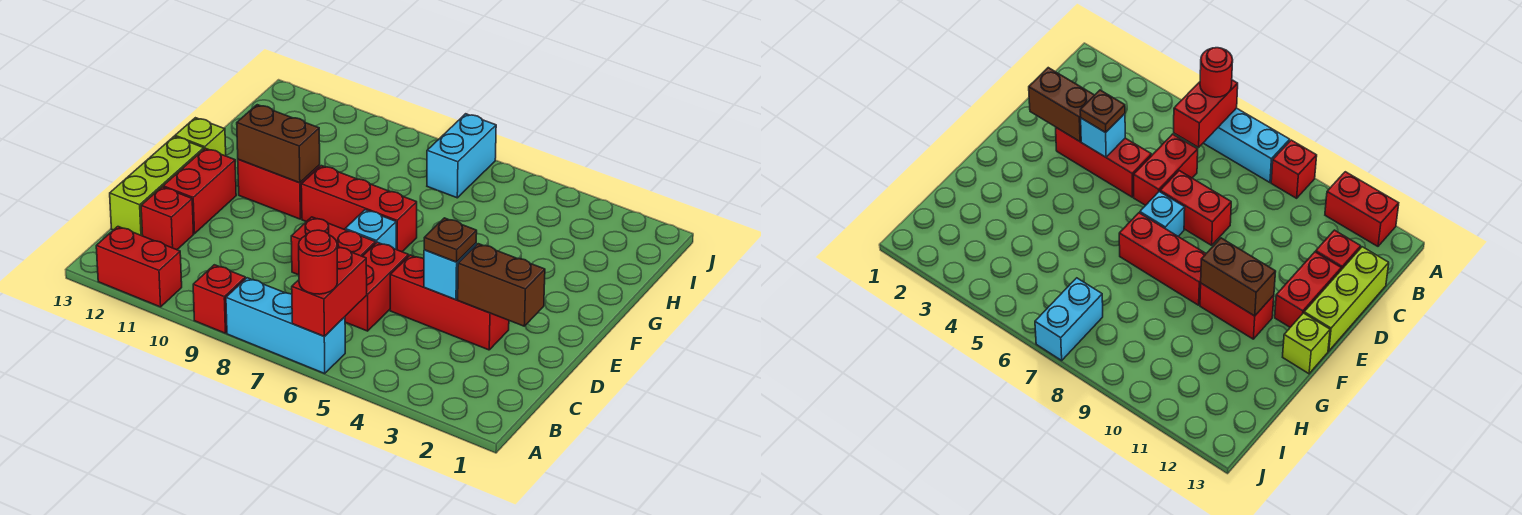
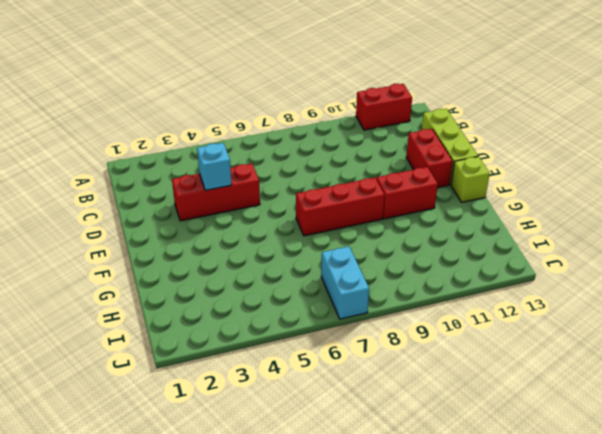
none -> cyan brick A6:A8 level 1
none -> red brick A9 level 1
none -> red brick C6:D6 level 1

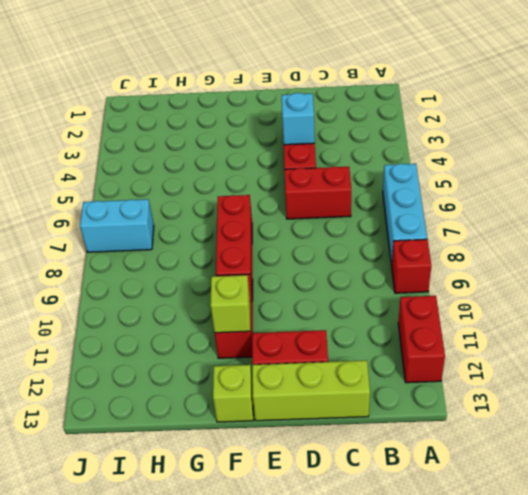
lime brick F11 level 2 -> brown brick F10:F11 level 2
none -> red brick C12 level 1
none -> red brick D7:D8 level 1
none -> cyan brick E7 level 1

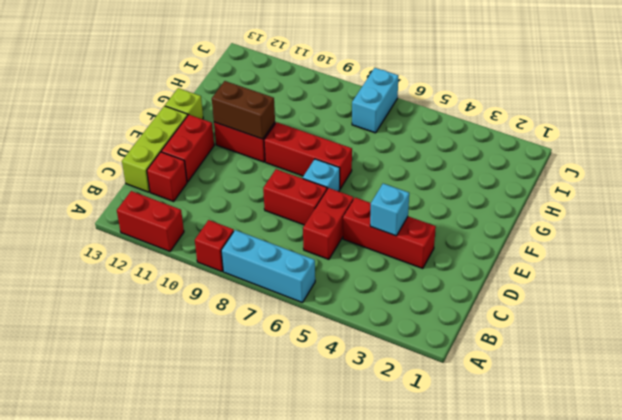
none -> red brick A6:B6 level 2
none -> brown brick D2:D3 level 2
none -> red round brick A6 level 3

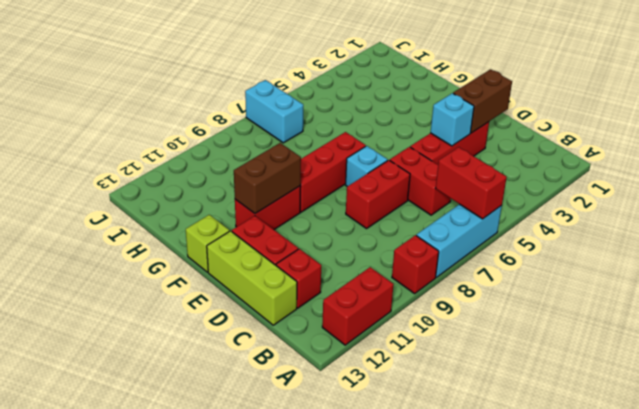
none -> red round brick A6 level 3
none -> brown plate D4 level 3

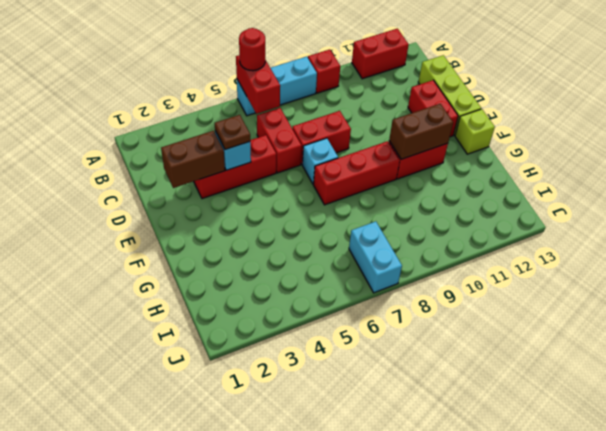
none -> red brick C12 level 1

